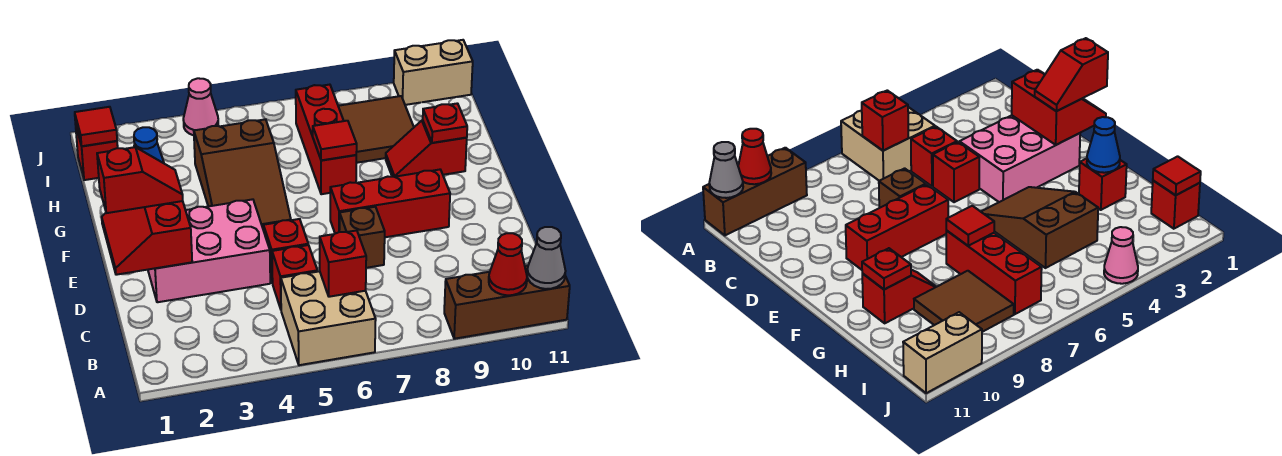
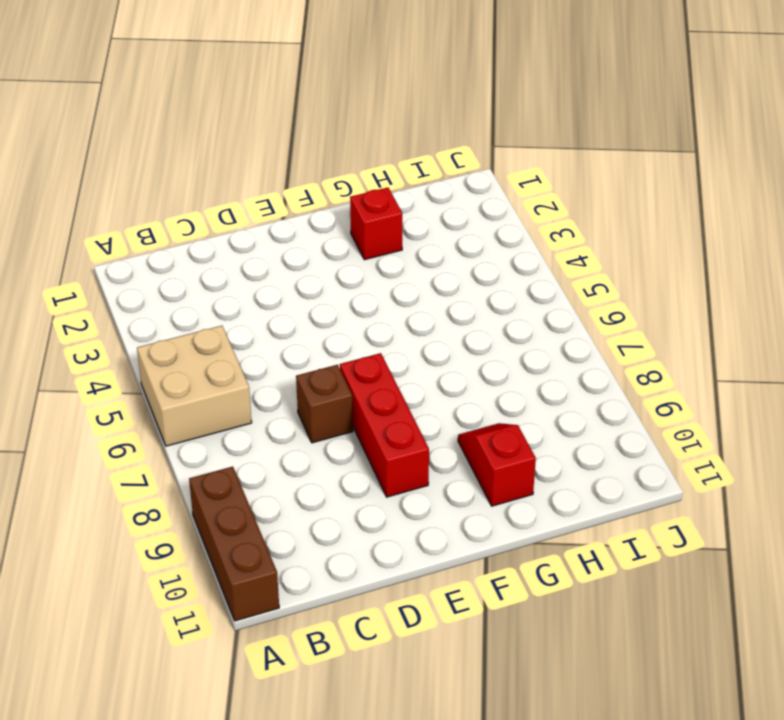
none -> red brick C5 level 1
none -> pink brick D2:E4 level 1
none -> red brick D5 level 1

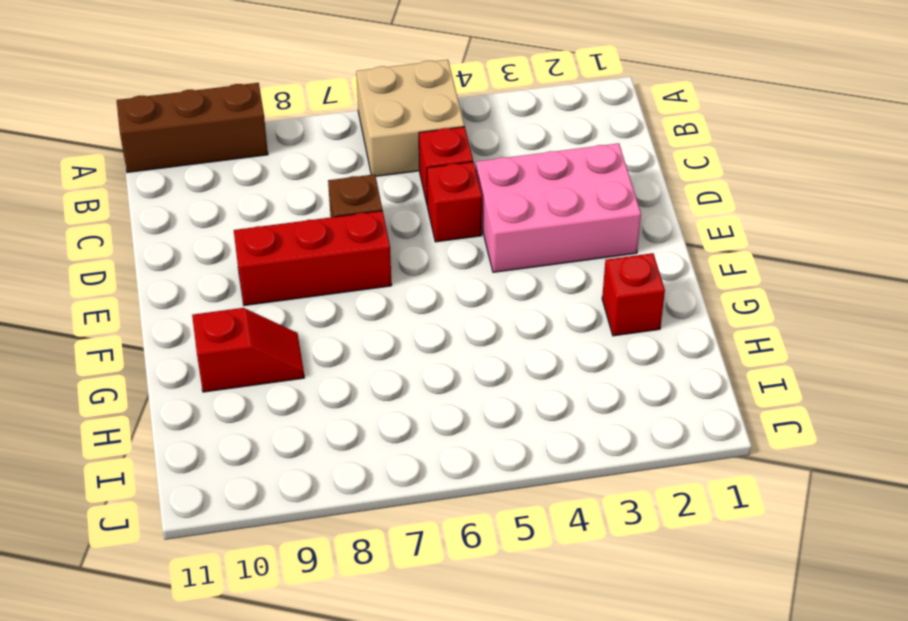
none -> brown slope F4:H5 level 1 top H
none -> red brick G7:I7 level 1
none -> brown tile H8:I9 level 1

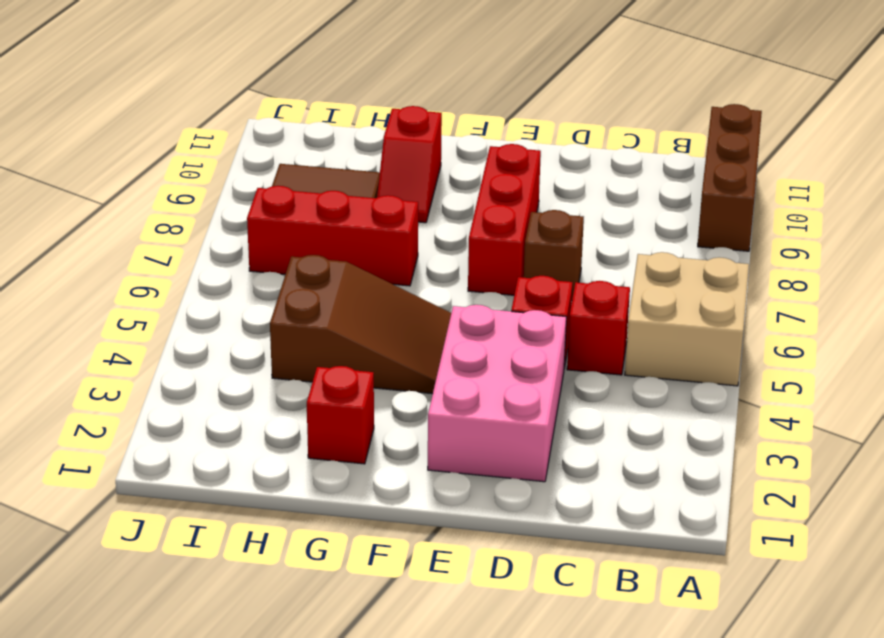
none -> red brick I1 level 1
none -> pink cone J4 level 1
none -> tan brick J10:J11 level 1

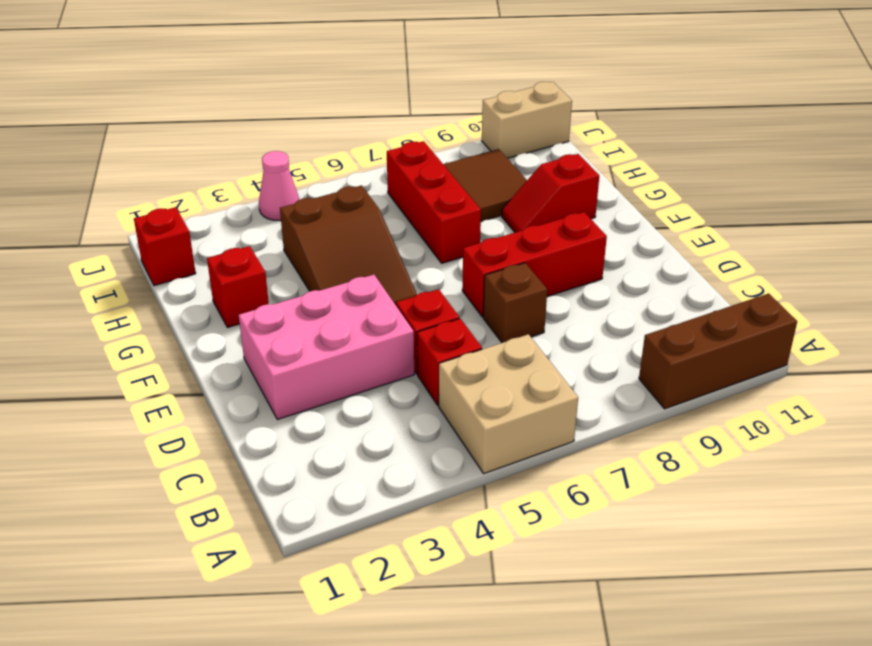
none -> red cone A10 level 2
none -> grey cone A11 level 2
none -> red brick B6 level 2

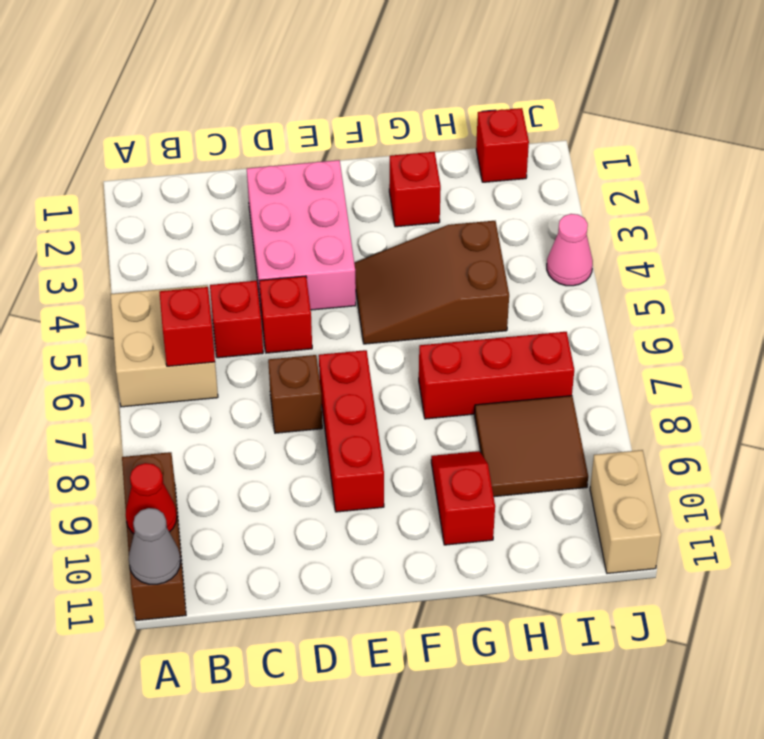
none -> red slope D1:E2 level 2 top 2
none -> blue cone G2 level 2
none -> red tile G7 level 2

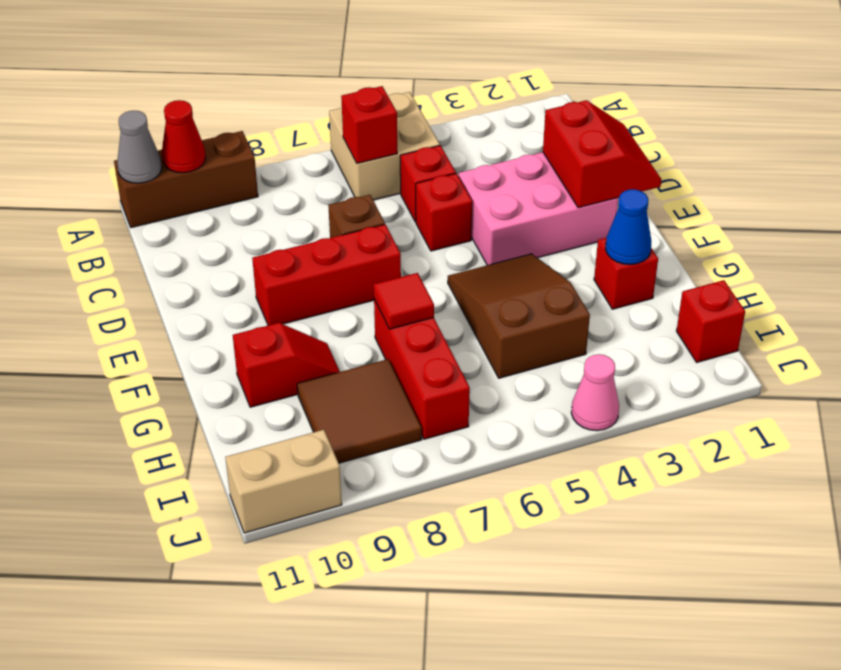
none -> red plate G10 level 2
none -> red tile I1 level 2
none -> red slope E1:E2 level 3 top 1

